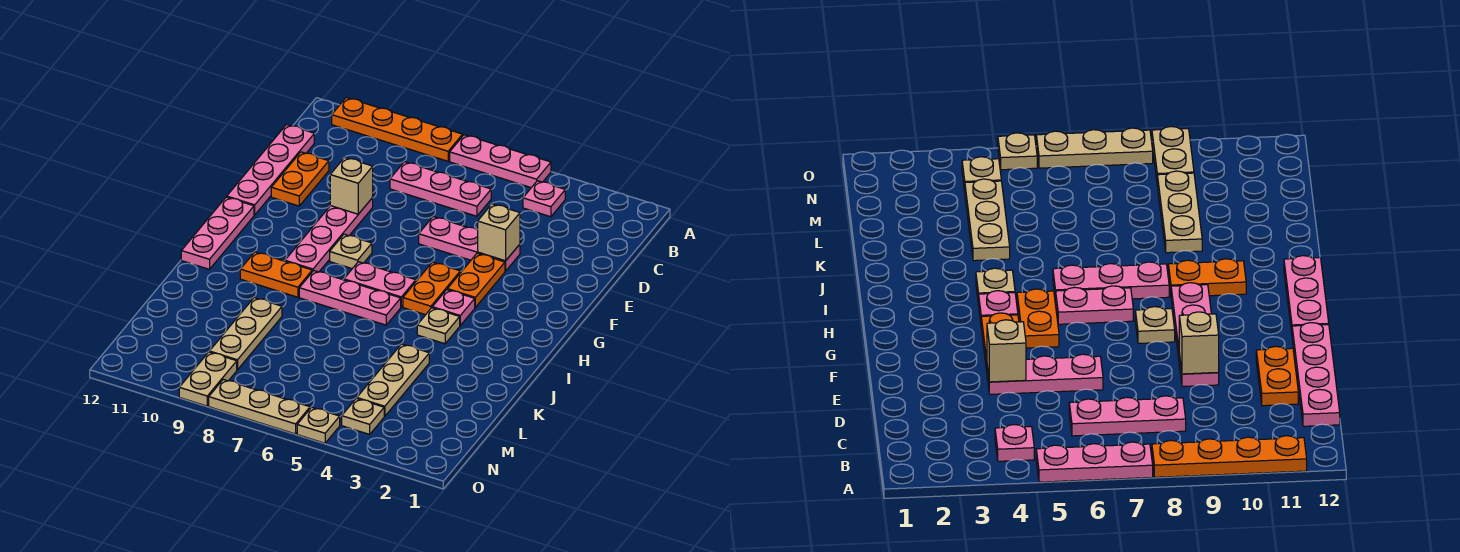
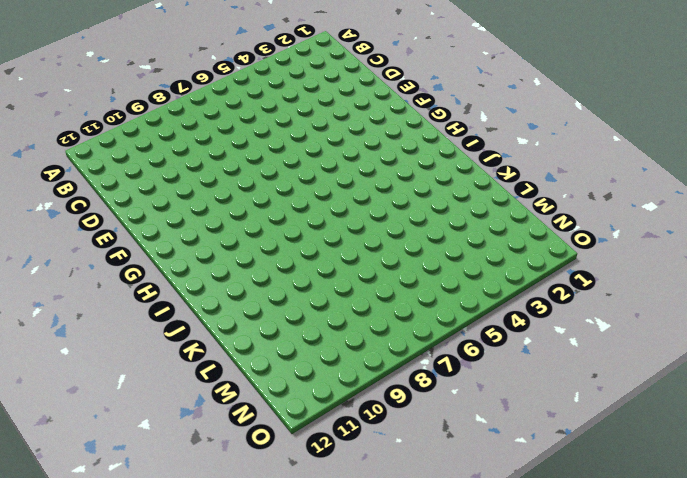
none -> pink plate A5:A7 level 1
none -> orange plate A8:A11 level 1
none -> pink plate B4 level 1

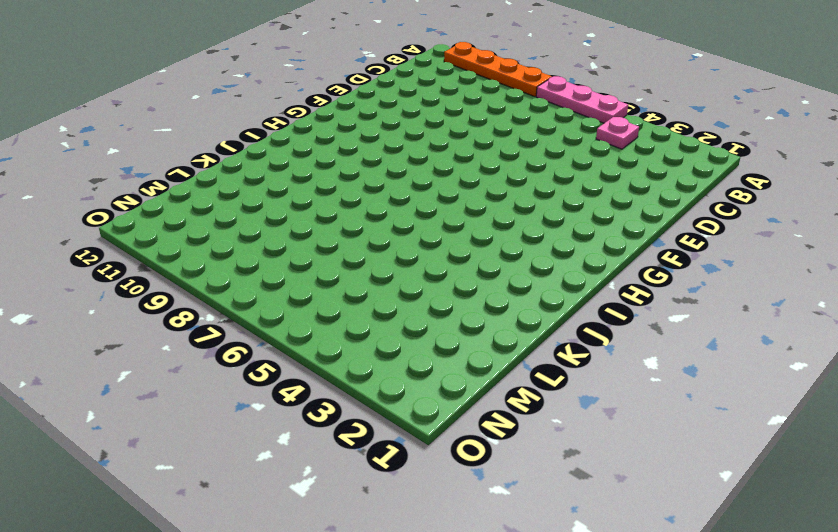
none -> pink plate C6:C8 level 1
none -> pink plate C12:F12 level 1
none -> orange plate D11:E11 level 1

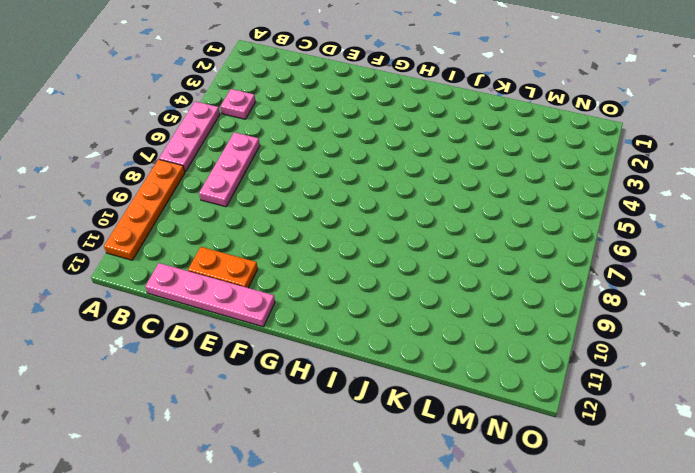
none -> pink plate E4:E6 level 1
none -> pink plate E9:H9 level 1
none -> orange plate F4:G4 level 1

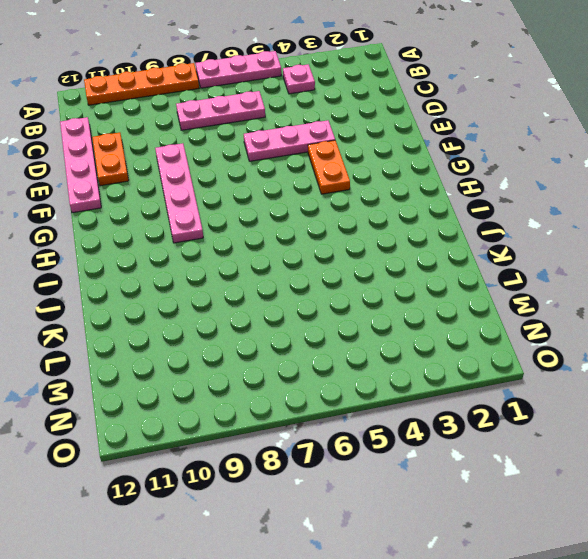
none -> orange plate G5:H5 level 1
none -> tan plate G8 level 1
none -> pink plate G12:I12 level 1

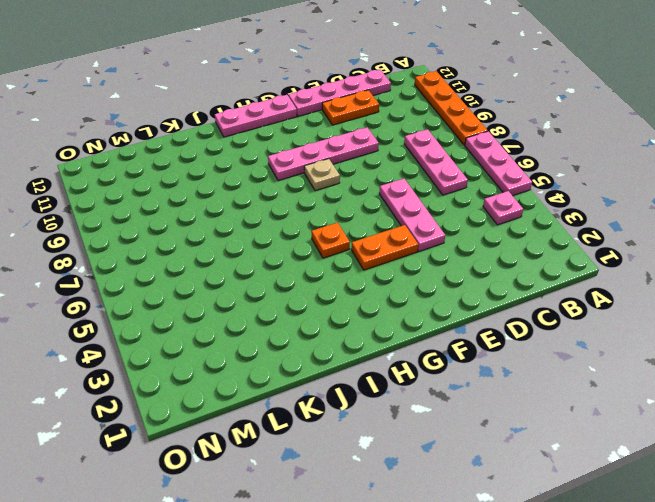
orange plate H5 level 1 -> orange plate G5:H5 level 1
none -> pink plate H4 level 1
none -> pink plate H6:H7 level 1
none -> tan plate I4 level 1

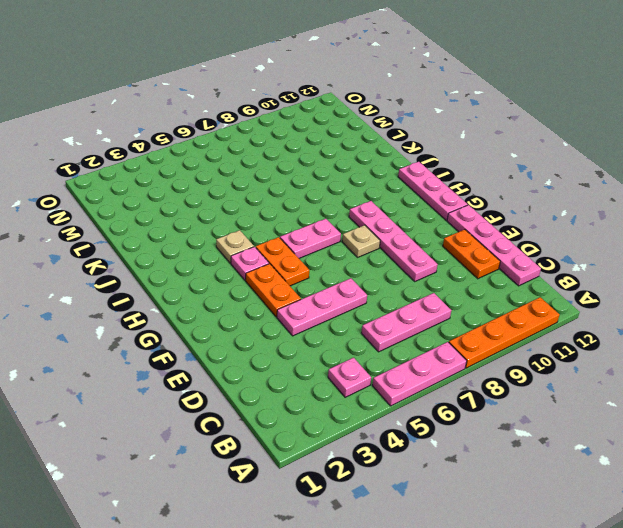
none -> pink plate I6:I8 level 1
none -> orange plate I9:I10 level 1
none -> tan plate K4:M4 level 1

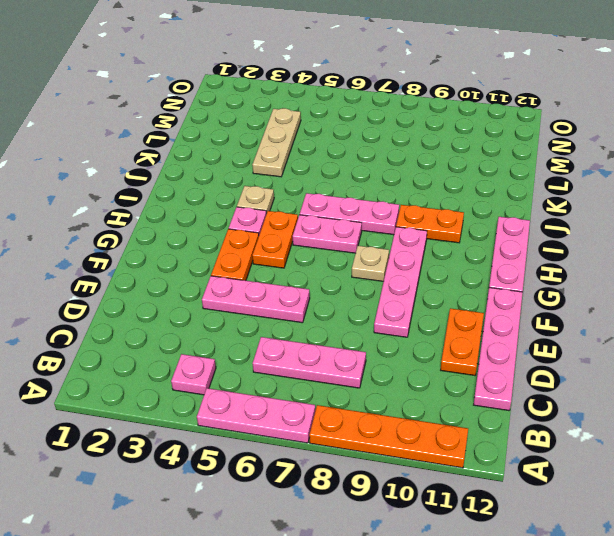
none -> tan plate K9:M9 level 1
none -> tan plate N4 level 1
none -> tan plate N9:O9 level 1

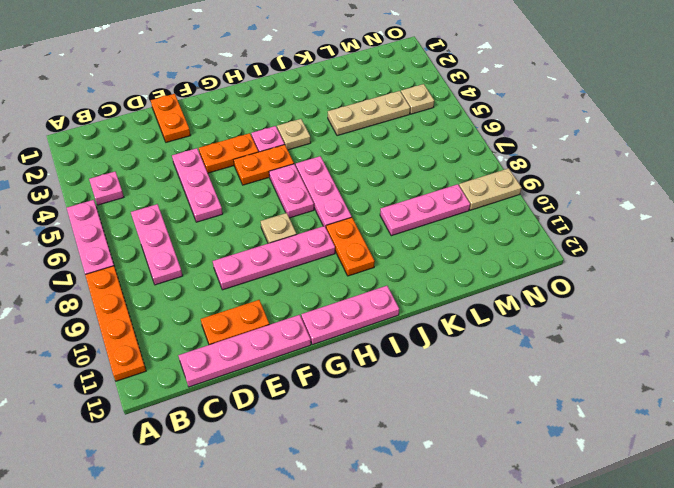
orange plate E1:E2 level 1 -> none
pink plate K9:M9 level 1 -> tan plate K9:M9 level 1
none -> tan plate O5 level 1
none -> tan plate O6:O8 level 1
none -> tan brick E4 level 2

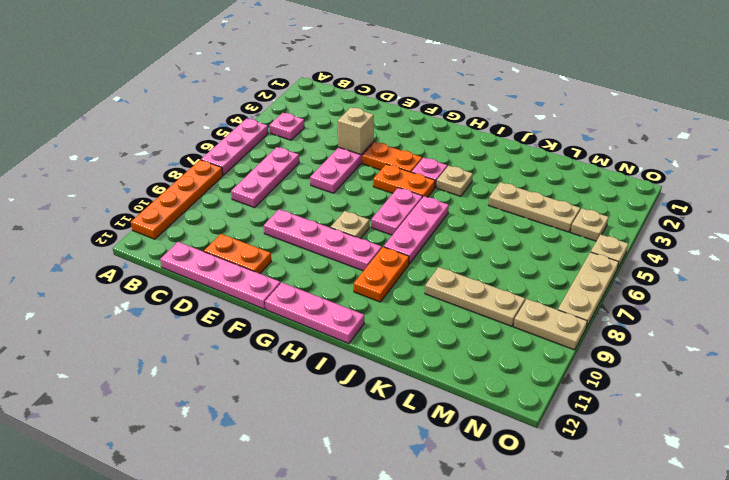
none -> tan brick E9 level 2

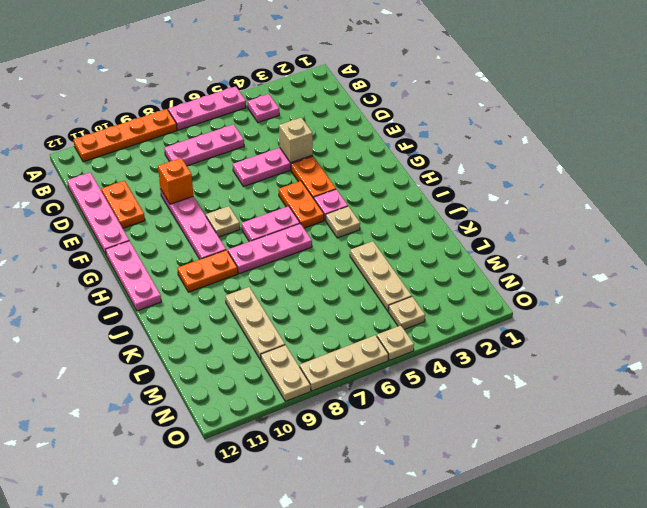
orange brick E9 level 2 -> tan brick E9 level 2

